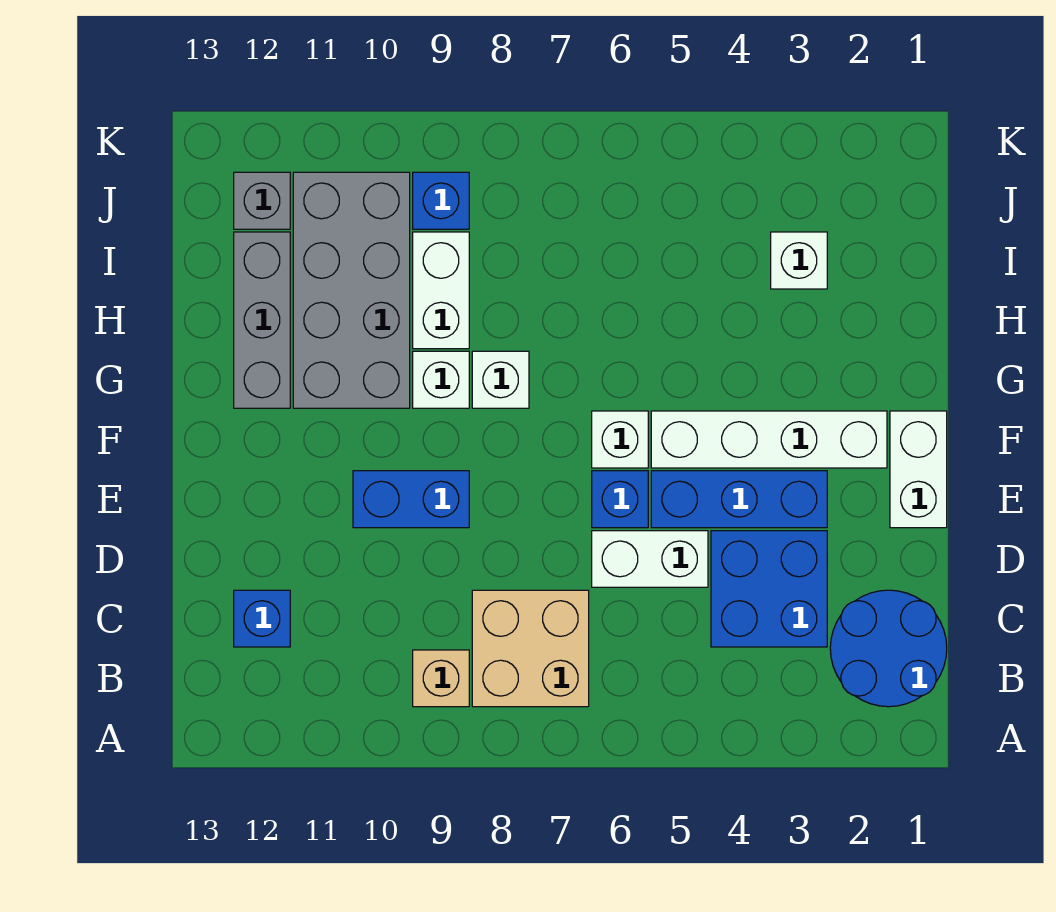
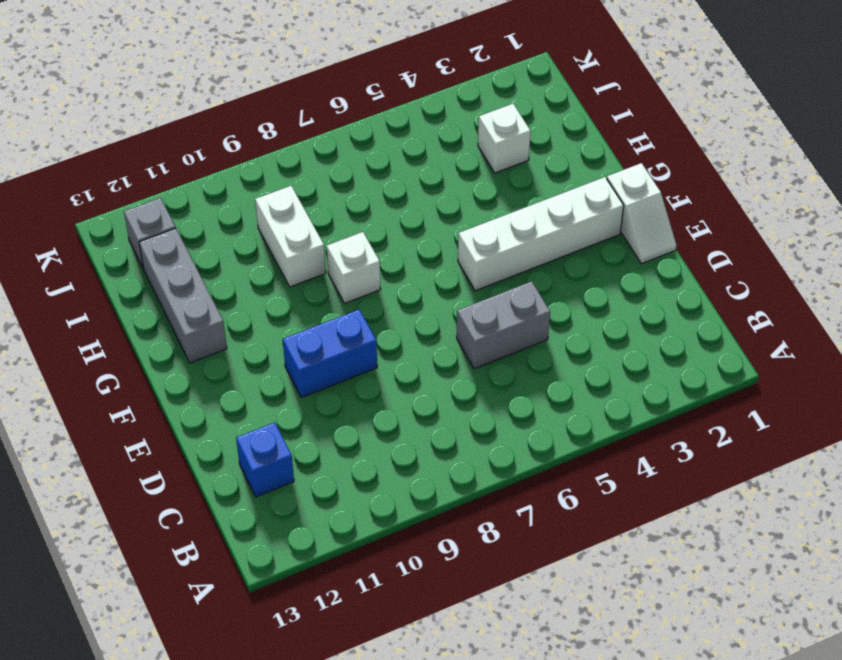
grey brick D5:D6 level 1 -> white brick D5:D6 level 1
white slope E1:F1 level 1 top F -> white brick E1:F1 level 1
none -> blue round brick B1:C2 level 1
none -> tan brick B7:C8 level 1
none -> tan brick B9 level 1

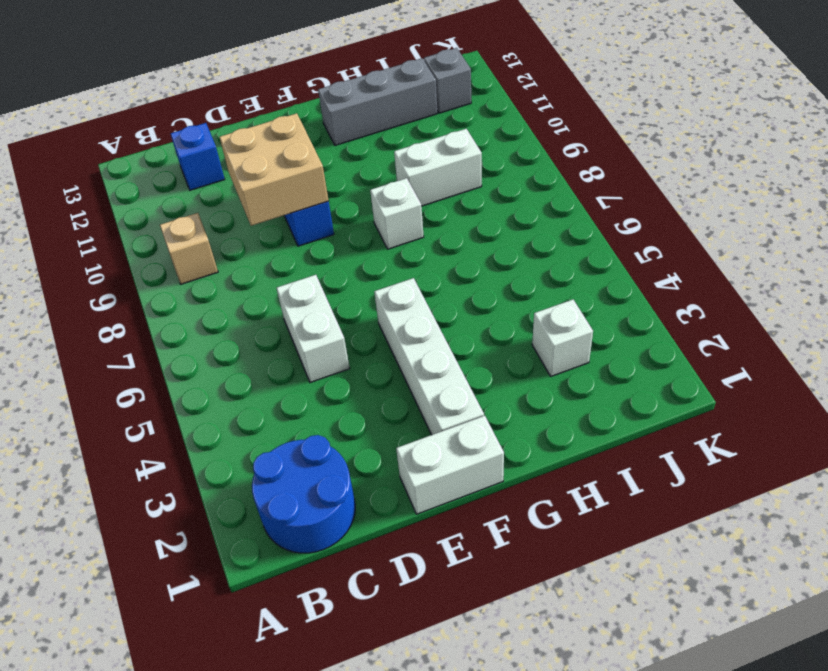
tan brick D9:E10 level 2 -> tan brick B7:C8 level 1
none -> blue brick C3:D4 level 1
none -> blue brick E3:E5 level 1
none -> blue brick E6 level 1

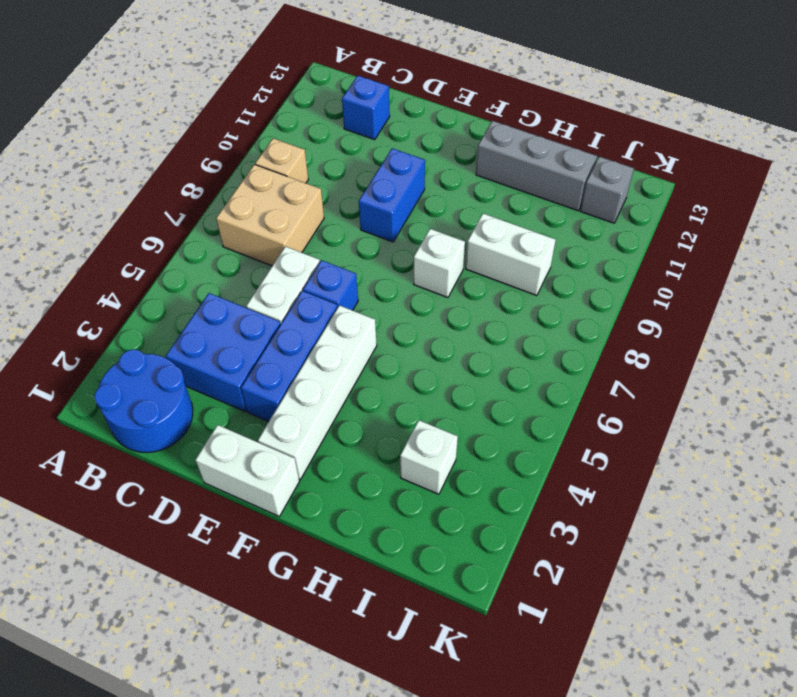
none -> white brick F6 level 1
none -> white brick G9 level 1
none -> grey brick G10:J11 level 1

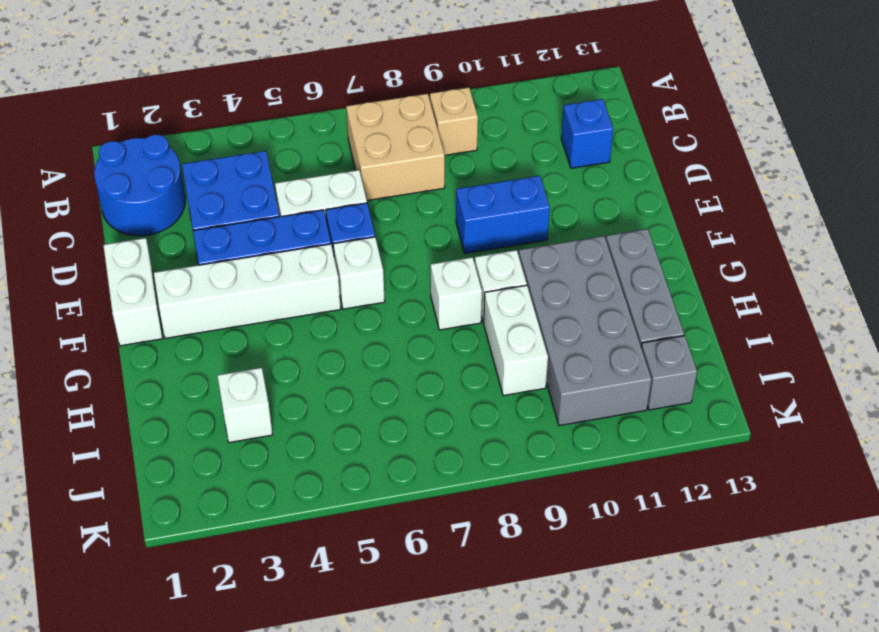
none -> blue brick J9 level 1

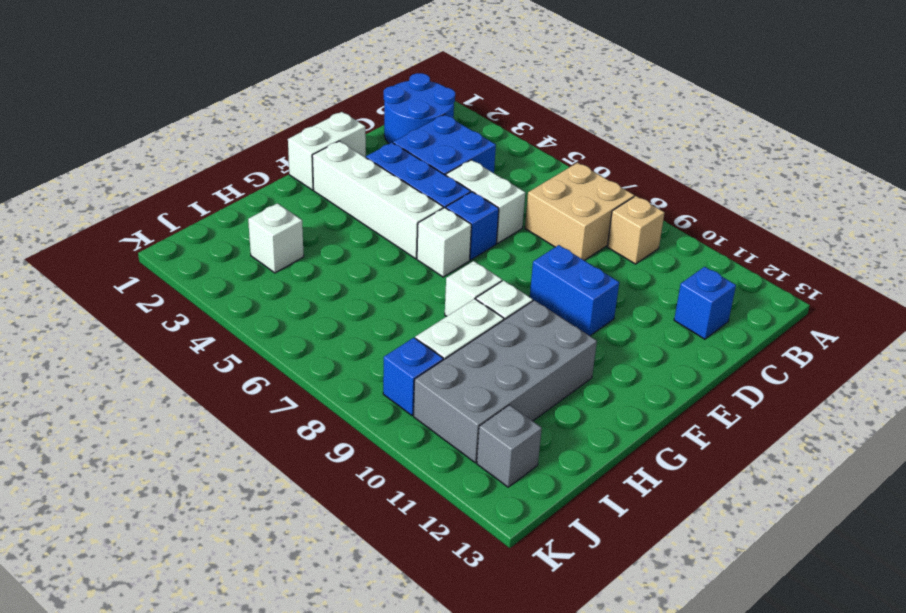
none -> grey brick G12:I12 level 1

